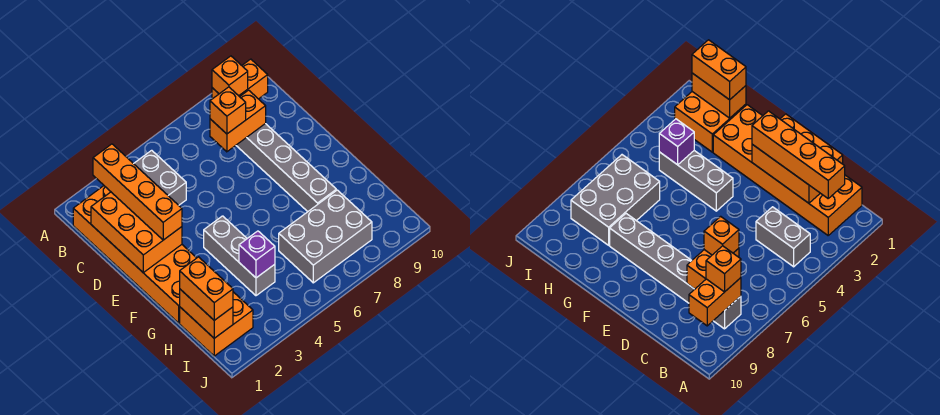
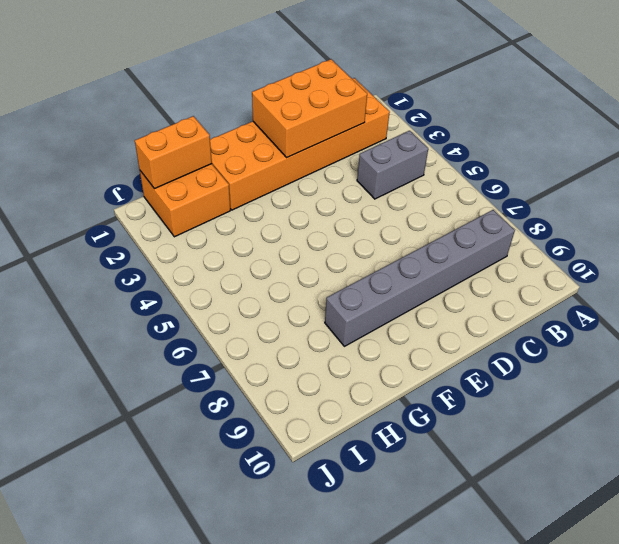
none -> grey brick F4:H4 level 1
none -> grey brick H6:I8 level 1
none -> orange brick B8:B9 level 2

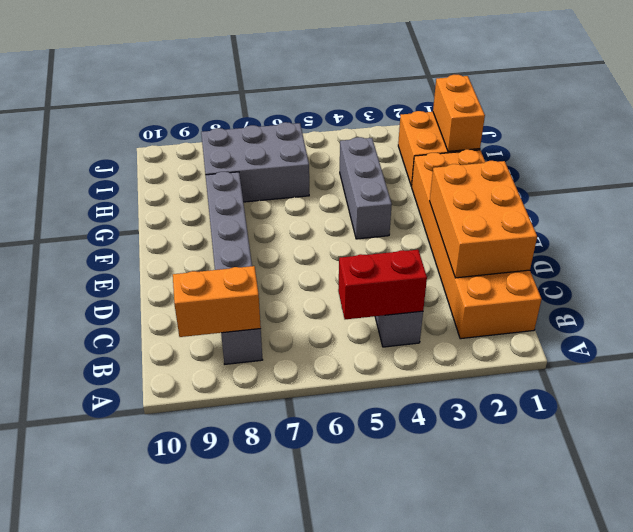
red brick B4:B5 level 2 -> none
none -> orange brick C7:C8 level 2
none -> purple brick H4 level 2
none -> orange brick B2:E2 level 3

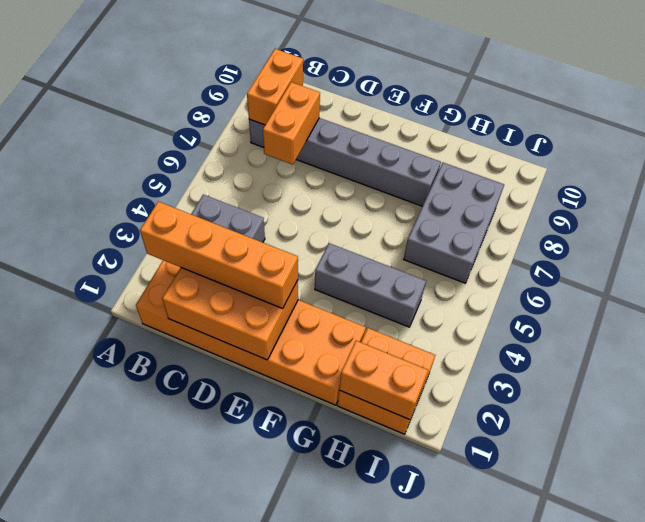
none -> purple brick H4 level 2
none -> orange brick B8 level 3
none -> orange brick C7 level 3

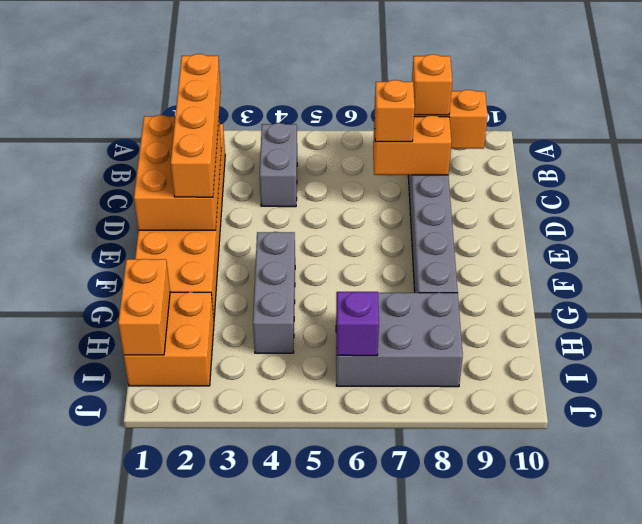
purple brick I6 level 2 -> purple brick H4 level 2
none -> orange brick H1:I1 level 3

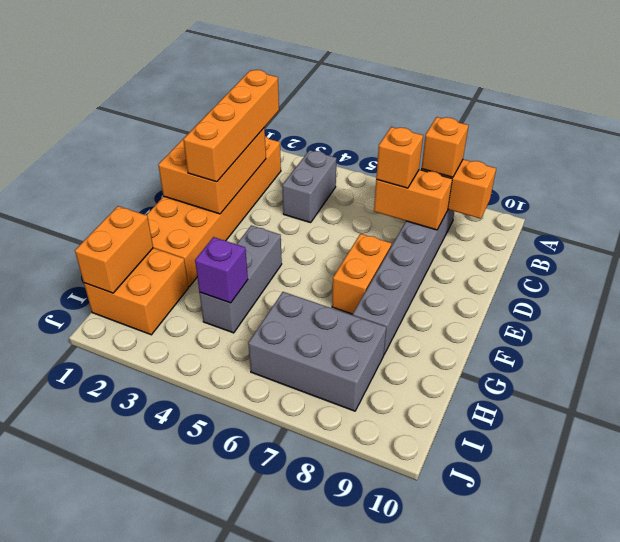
orange brick E7:F7 level 1 -> orange brick H1:I1 level 3

